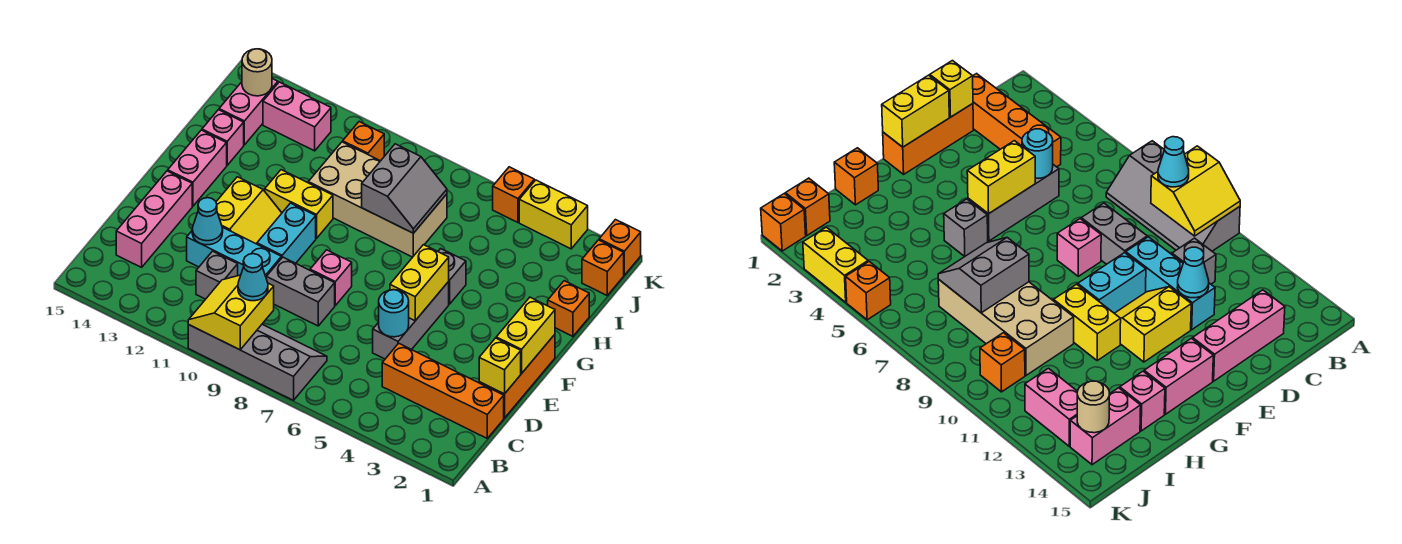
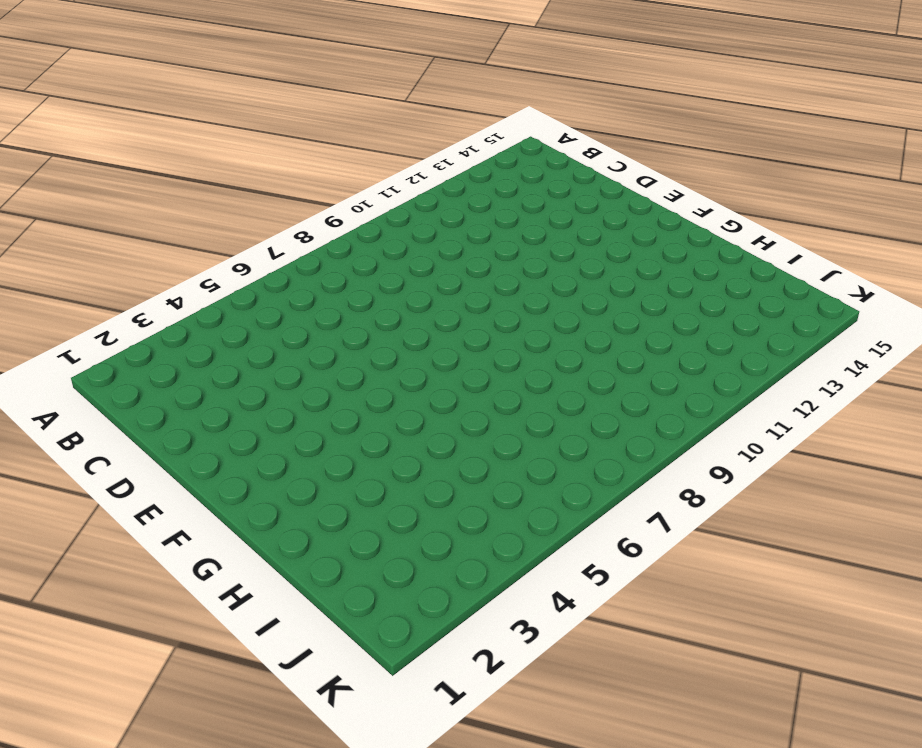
none -> grey slope A7:B10 level 1 top A
none -> orange brick C1:C4 level 1
none -> grey brick C11 level 1
none -> pink brick C14:E14 level 1

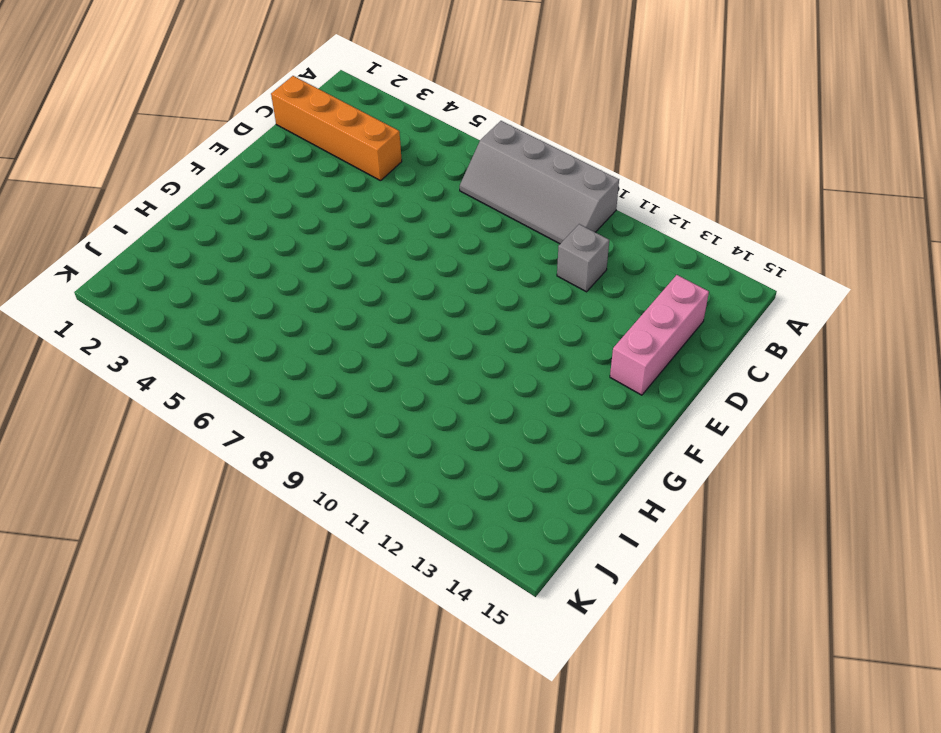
none -> orange brick D1:F1 level 1
none -> grey brick D5:F5 level 1
none -> grey brick D8:D9 level 1
none -> cyan brick D10:D12 level 1

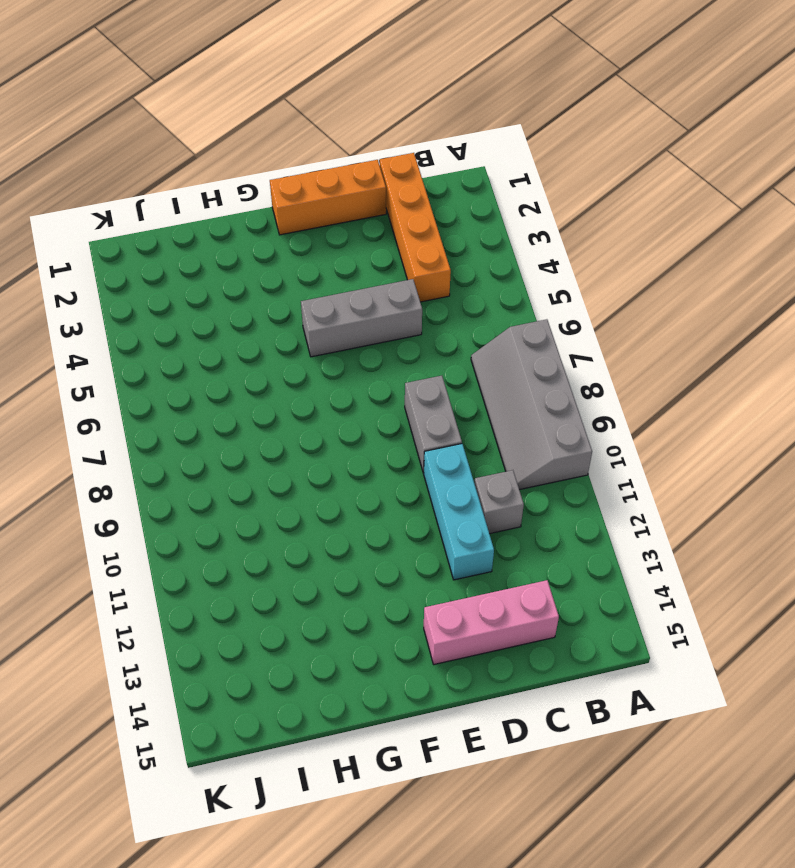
none -> pink brick E8 level 1
none -> cyan brick E10:F10 level 1
none -> yellow slope E11:F12 level 1 top 12
none -> pink brick F14:G14 level 1

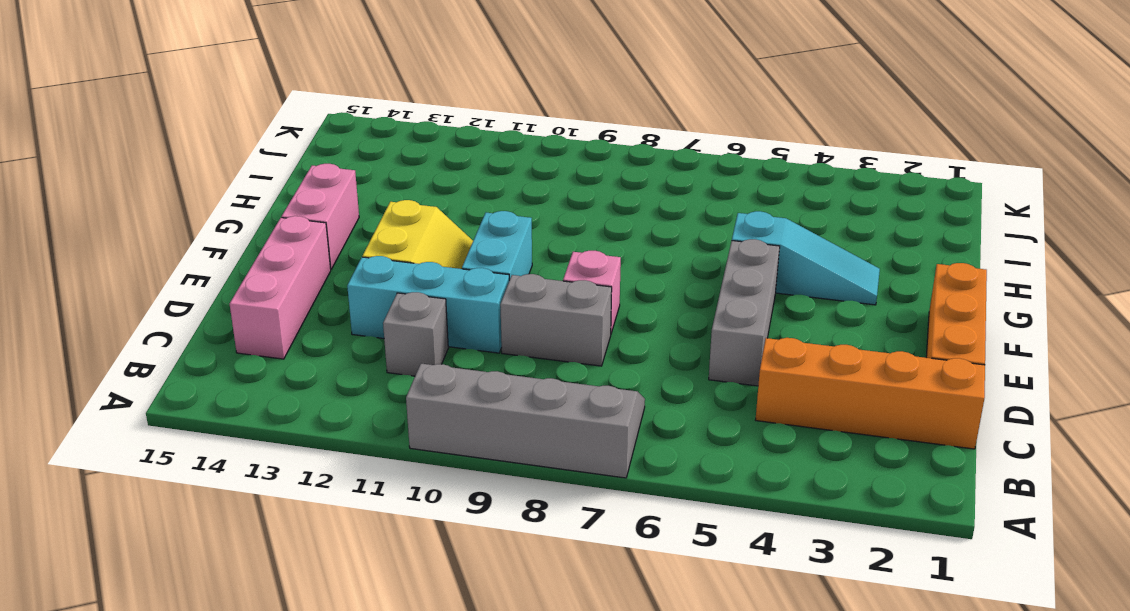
cyan slope G3:G5 level 1 top 5 -> grey brick G5 level 1
none -> yellow brick G10:G11 level 1
none -> orange brick H1 level 1
none -> tan brick H7:I10 level 1
none -> pink brick H14 level 1

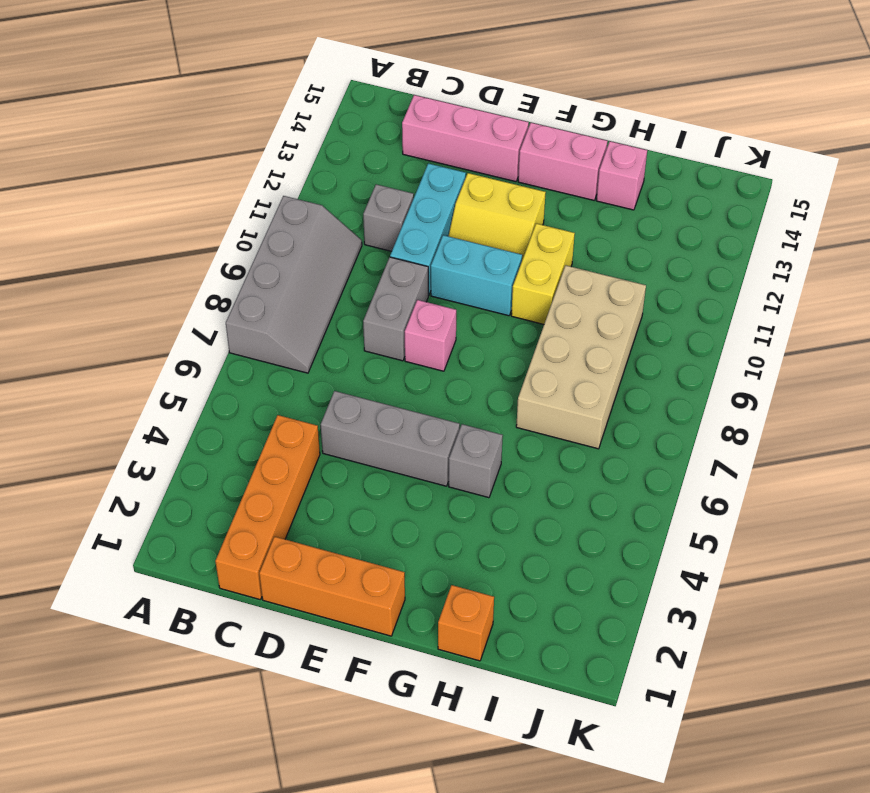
none -> pink brick I14:J14 level 1
none -> orange brick J1 level 1
none -> orange brick J10 level 1
none -> pink brick J12:J13 level 1

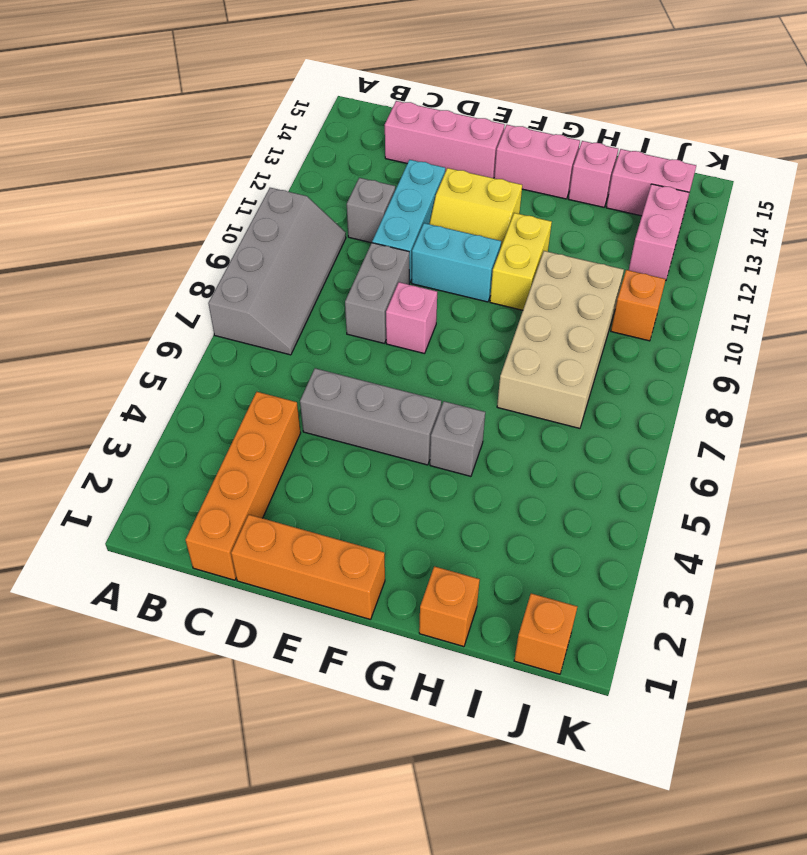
none -> orange brick K1 level 1
none -> yellow brick K3:K4 level 1
none -> orange brick K5 level 1
none -> yellow slope A9:B10 level 2 top 9

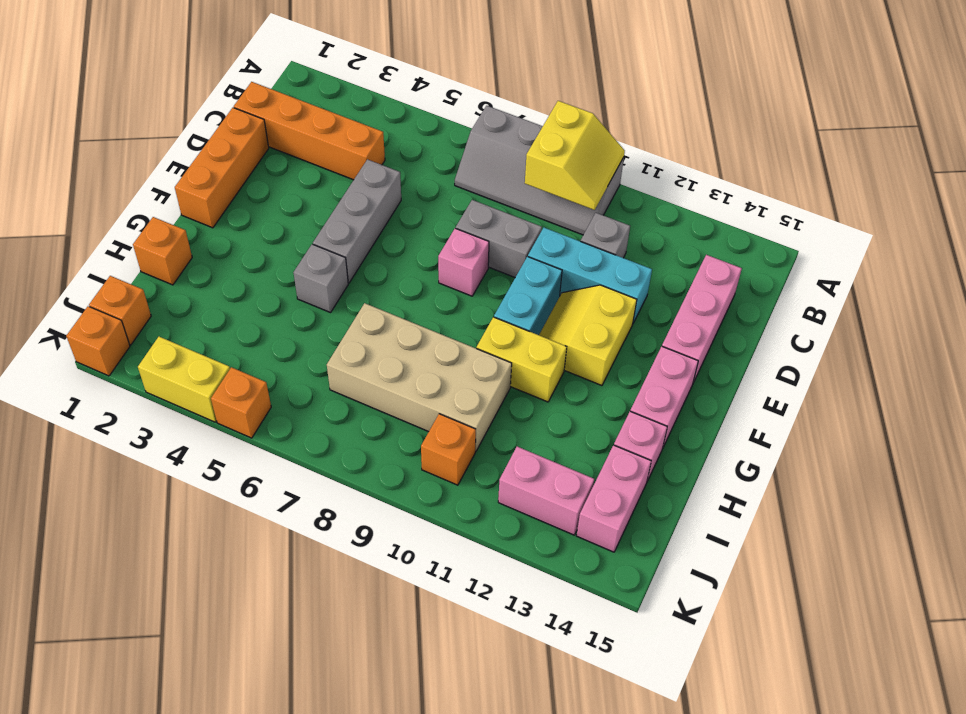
none -> yellow brick D1 level 2
none -> cyan round brick D5 level 2
none -> cyan cone D12 level 2
none -> yellow brick E1:F1 level 2

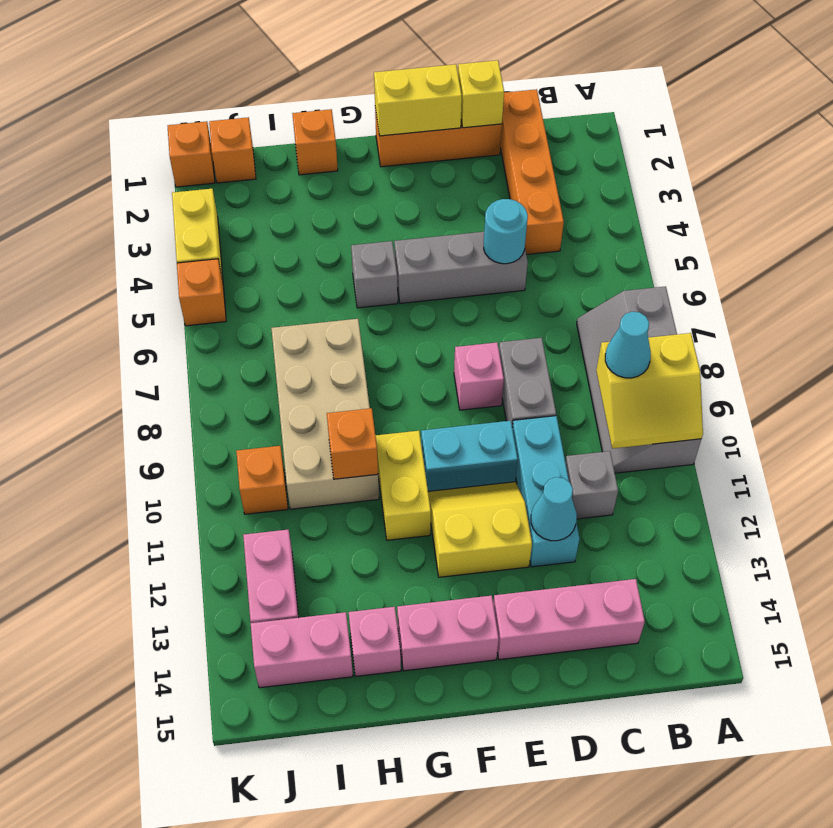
orange brick H10 level 2 -> none
none -> yellow brick E5:F5 level 2
none -> grey slope H7:I8 level 2 top 8
none -> tan round brick J14 level 2

